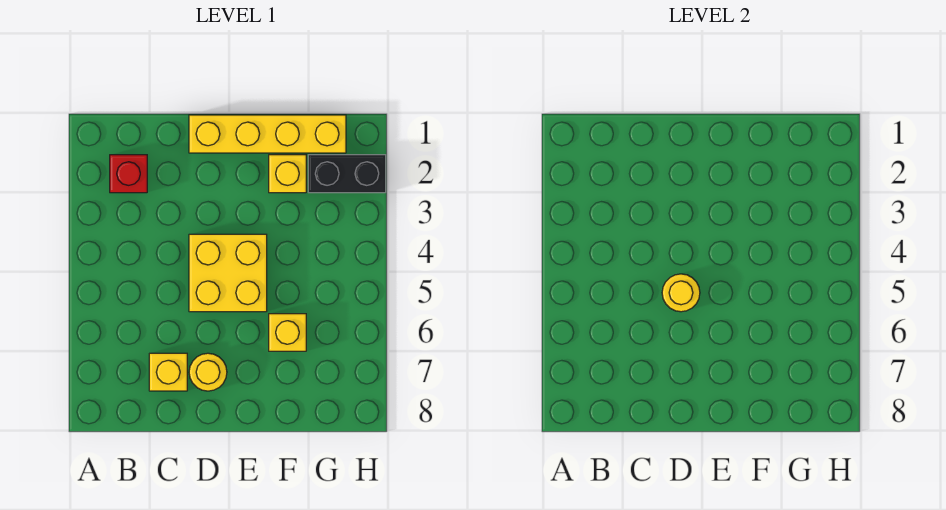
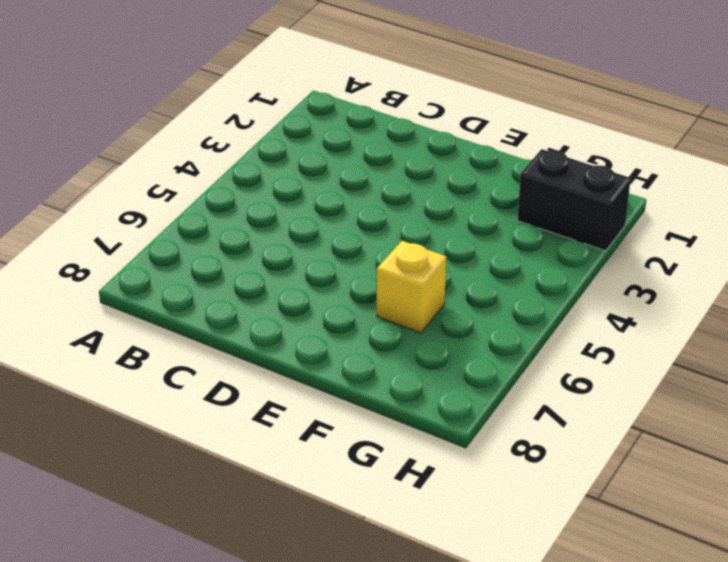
none -> red brick B2 level 1
none -> yellow brick C7 level 1

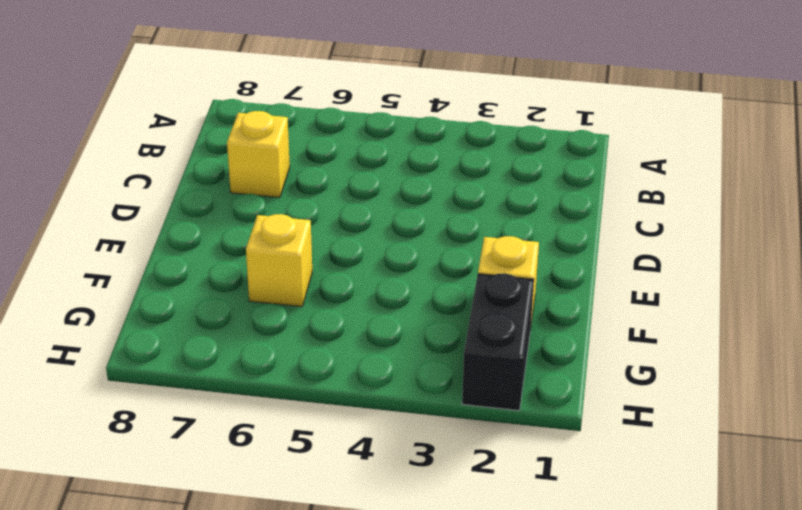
none -> red brick B2 level 1
none -> yellow brick D1:G1 level 1

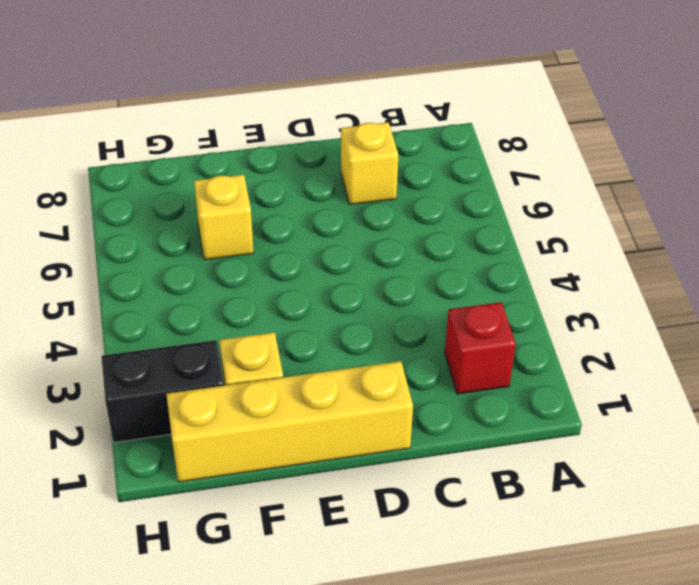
none -> yellow brick D4:E5 level 1
none -> yellow round brick D7 level 1

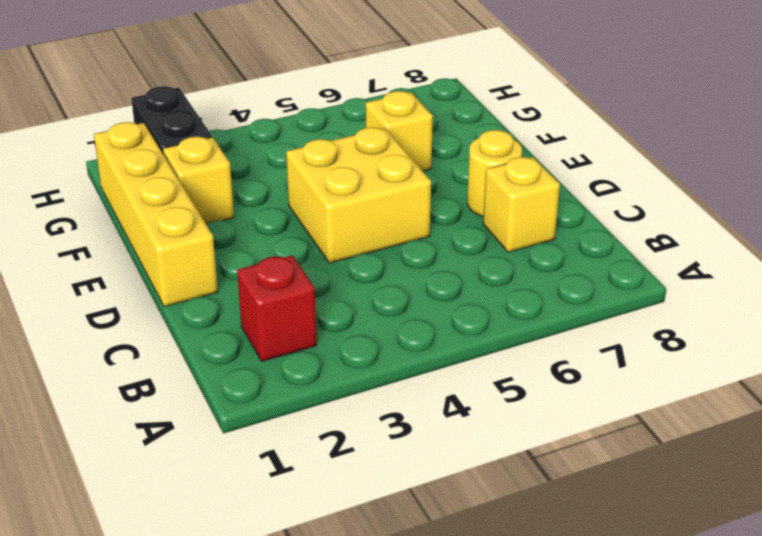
none -> yellow round brick D5 level 2

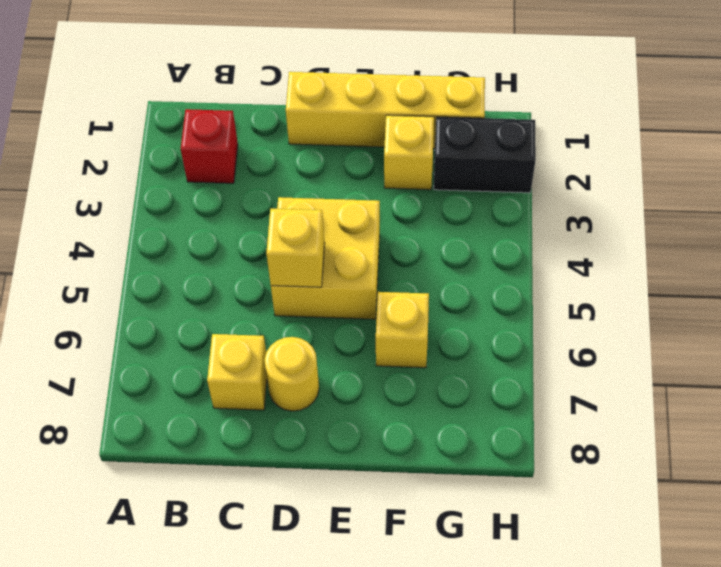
yellow brick D5 level 2 -> yellow round brick D5 level 2

